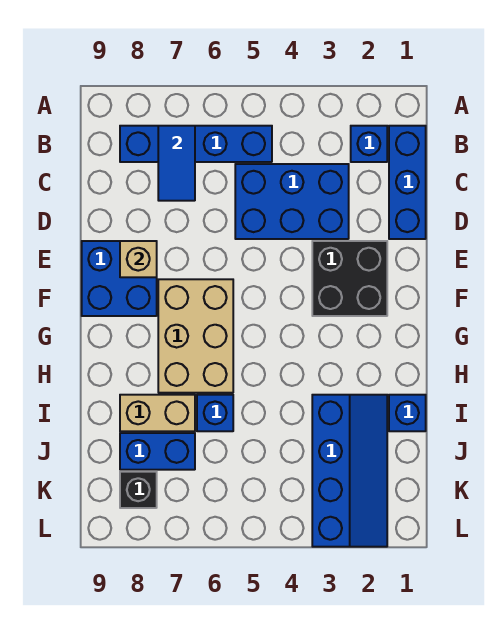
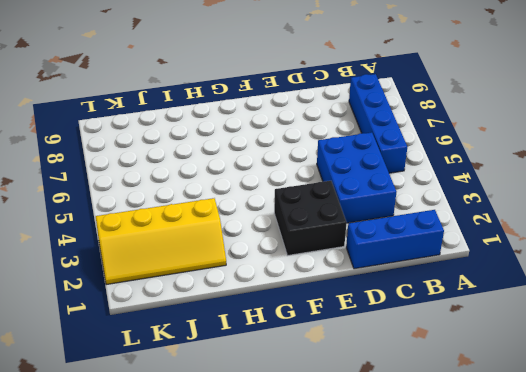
yellow slope I2:L3 level 1 top 3 -> blue slope I2:L3 level 1 top 3
none -> blue brick B2 level 1
none -> blue brick E8:F9 level 1
none -> tan brick F6:H7 level 1

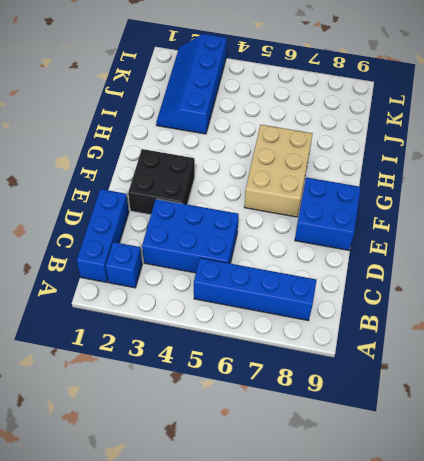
none -> blue brick I1 level 1
none -> blue brick I6 level 1
none -> tan brick I7:I8 level 1

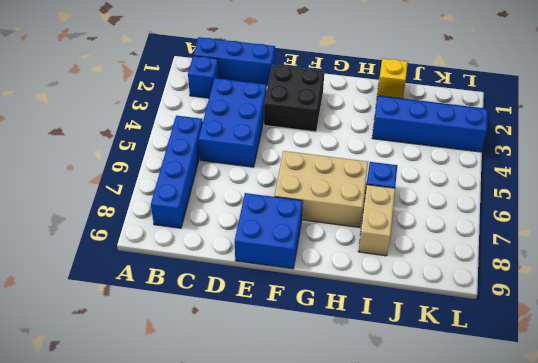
yellow brick I1 level 1 -> blue brick I1 level 1
none -> blue brick J7:J8 level 1
none -> black brick K8 level 1
none -> blue tile B7:C7 level 2

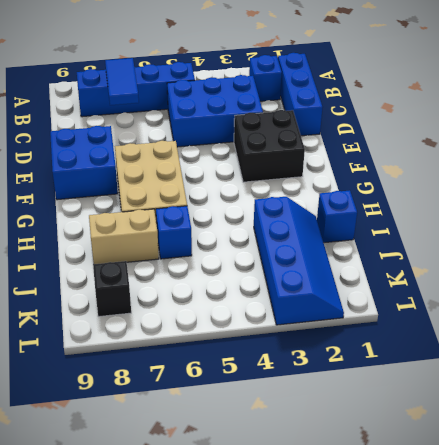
none -> blue brick J7:J8 level 1
none -> tan brick E8 level 2

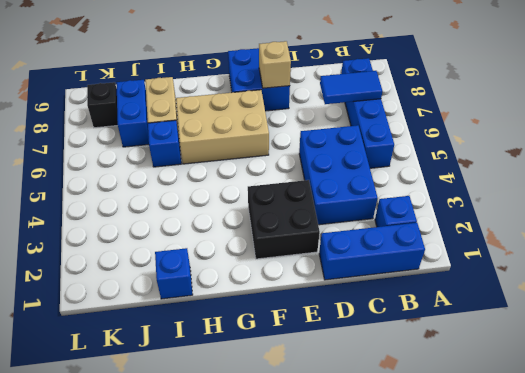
none -> blue slope I2:L3 level 1 top 3

